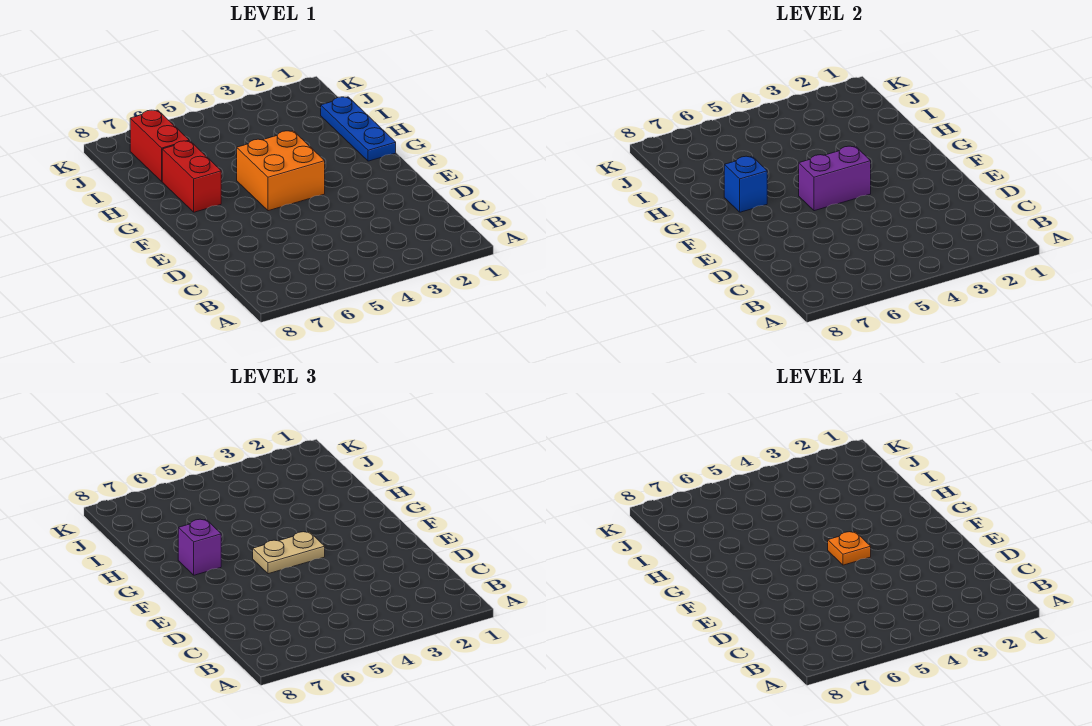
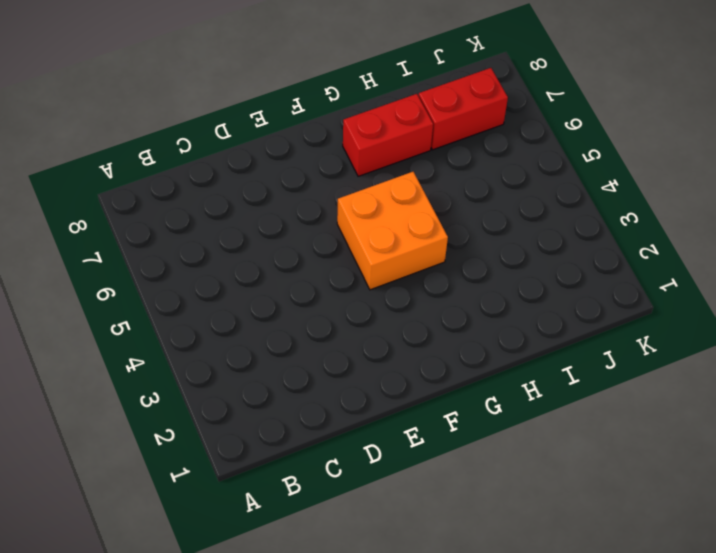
none -> blue plate G1:I1 level 1
none -> purple brick F4:F5 level 2

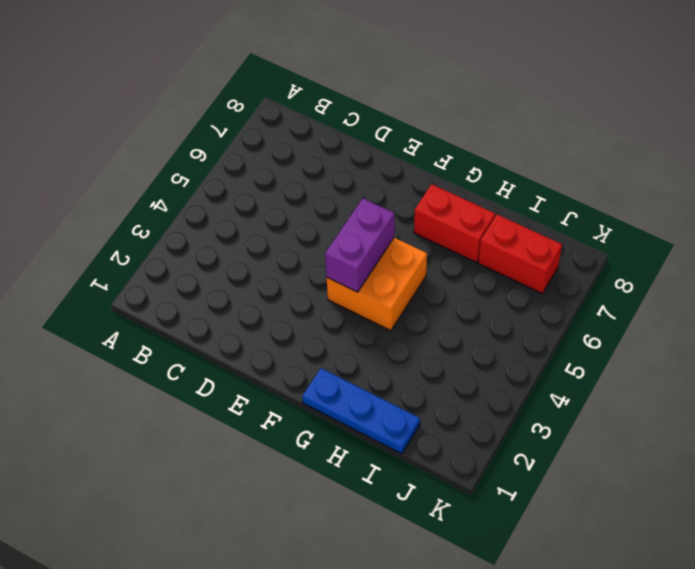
none -> blue brick G7 level 2
none -> tan plate F4:F5 level 3

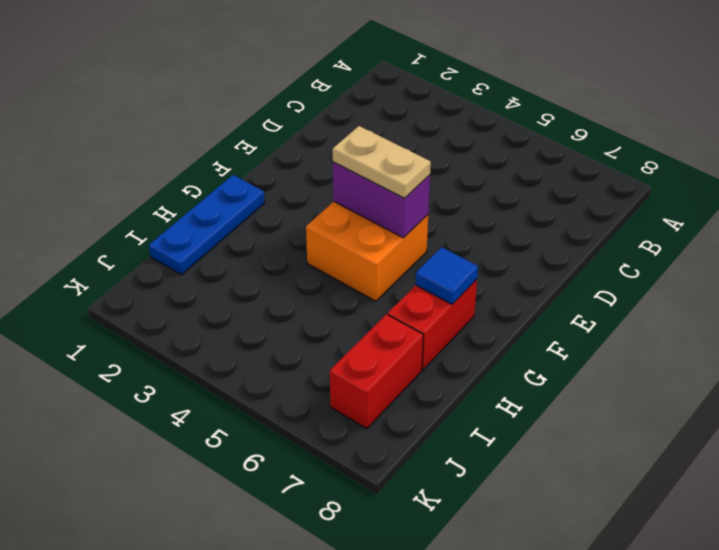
blue tile G7 level 2 -> blue brick G7 level 2
none -> purple brick G7 level 3
none -> orange plate F4 level 4

